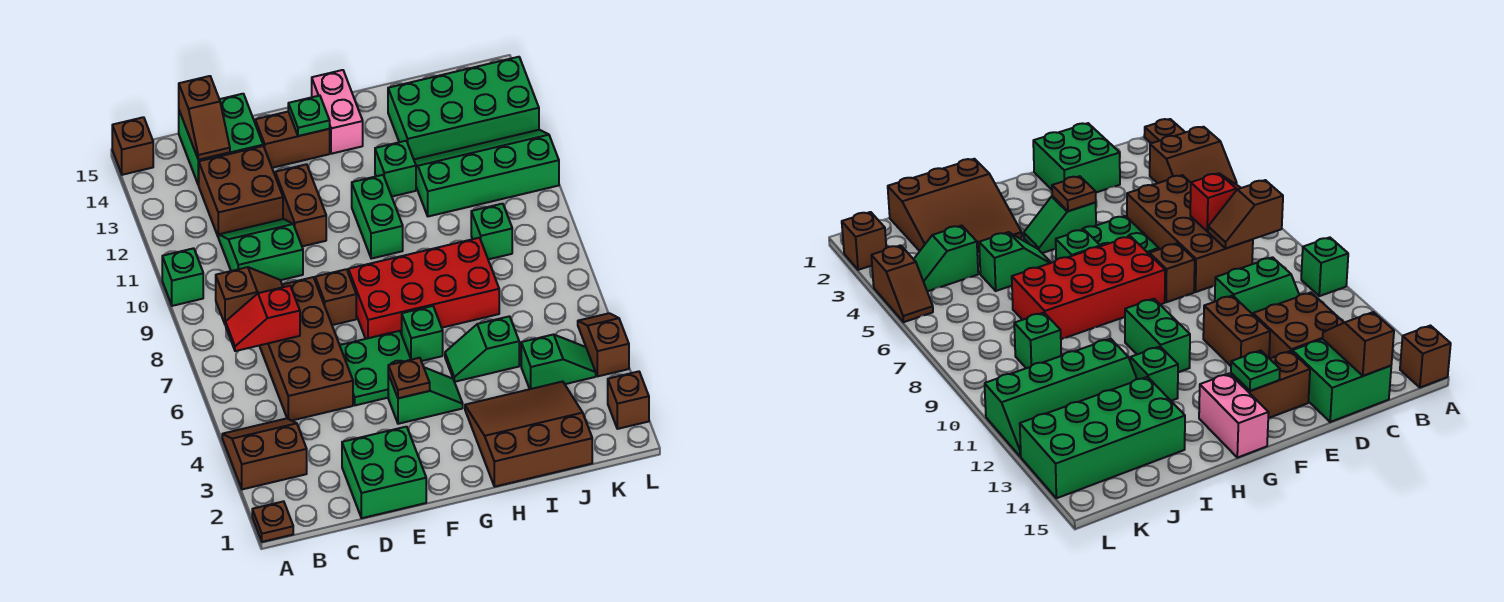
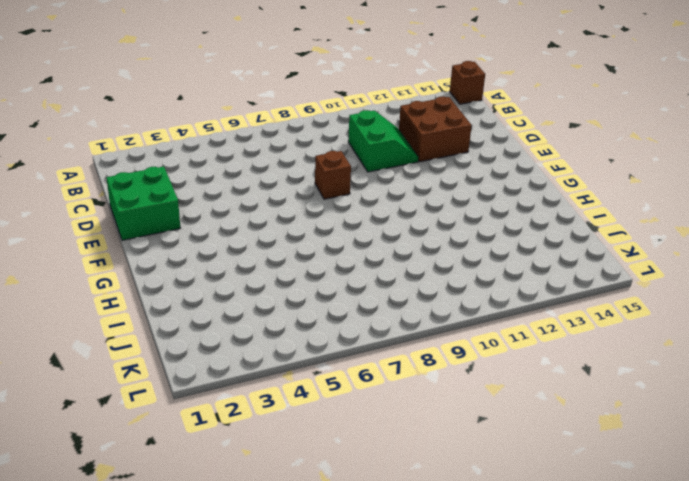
none -> brown plate A1 level 1
none -> brown slope A3:B4 level 1 top 3
none -> green brick A10 level 1
none -> brown brick C5:D8 level 1

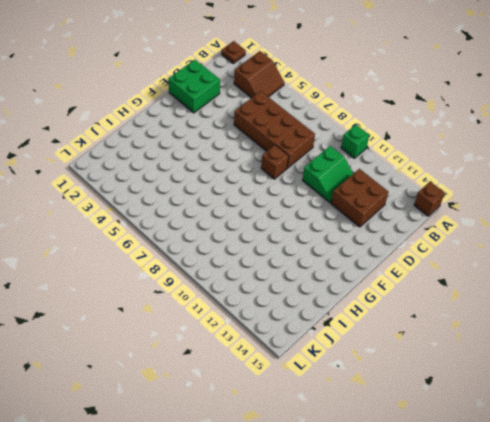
none -> green brick C14:D15 level 1
none -> green plate E5:F6 level 1
none -> brown brick E11:E12 level 1
none -> brown brick E14:F14 level 1

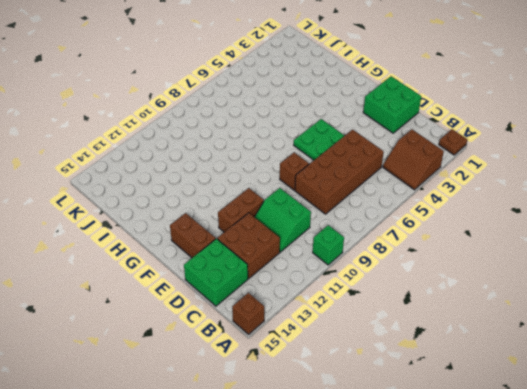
none -> green slope F4:G4 level 1 top F
none -> red brick F7:I8 level 1
none -> green brick G6 level 1
none -> green brick G10:G11 level 1

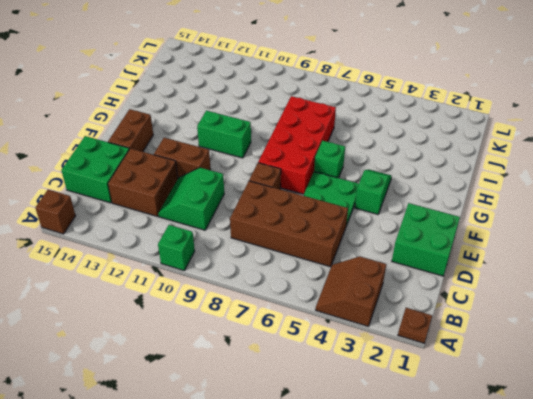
none -> pink brick G14:G15 level 1
none -> brown slope H1:J3 level 1 top 1
none -> green slope H5:I5 level 1 top I
none -> green brick H12 level 1

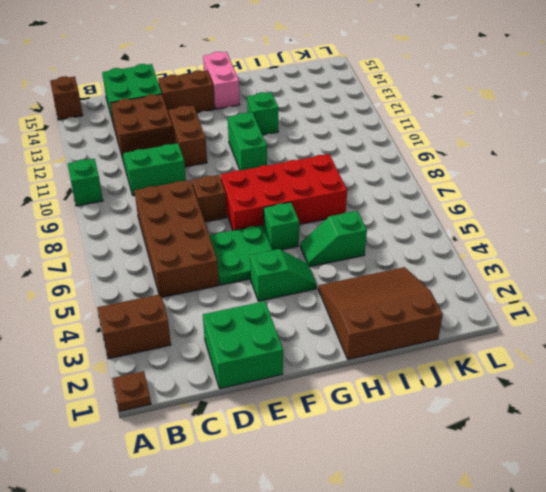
none -> green slope I11:L12 level 1 top 11
none -> green brick I13:L14 level 1
none -> green slope J4:K4 level 1 top J
none -> green brick J9 level 1

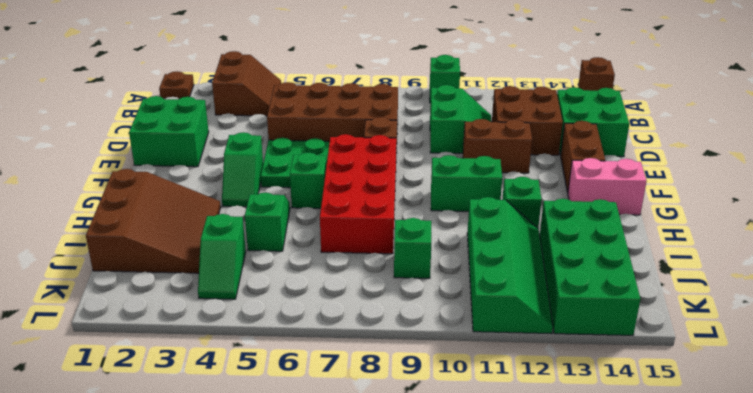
none -> brown brick L2 level 1
none -> brown slope L4:L5 level 1 top 4
none -> red slope B7:C7 level 2 top C
none -> brown slope B8:C8 level 2 top B

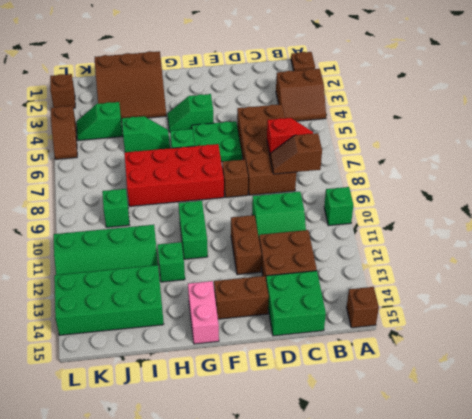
none -> green brick D1:E2 level 1
none -> brown slope C14:C15 level 2 top 15
none -> brown plate F4 level 2
none -> green plate F14 level 2

